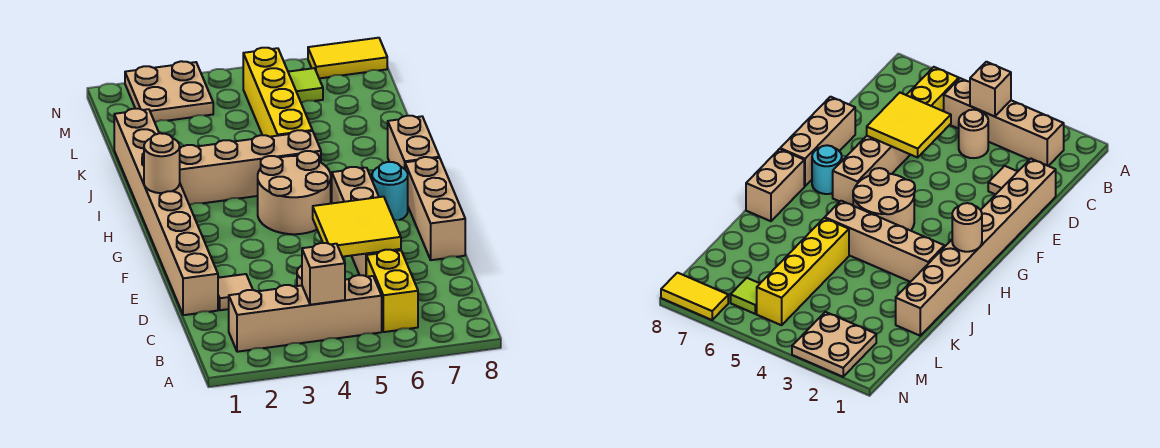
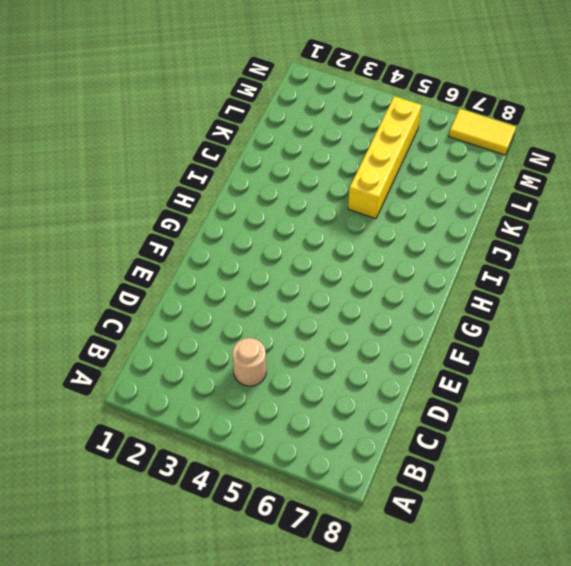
none -> tan brick B2:B5 level 1
none -> yellow brick B6:C6 level 1
none -> tan brick D1:K1 level 1

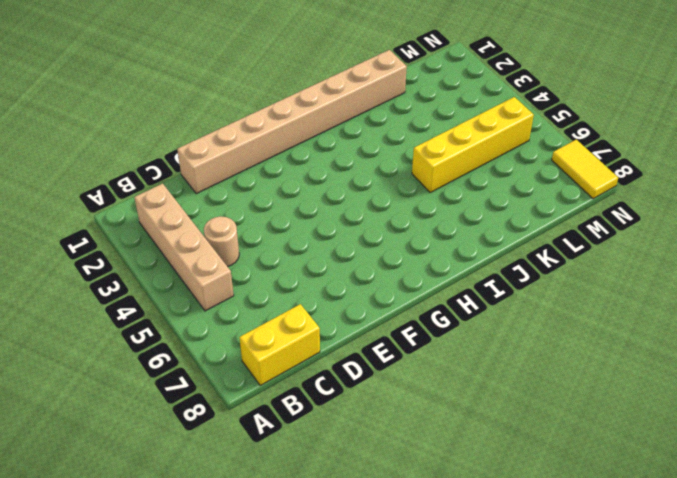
yellow brick B8:C8 level 1 -> yellow brick B6:C6 level 1
none -> tan tile D2 level 1
none -> tan brick D6:G6 level 1
none -> tan brick E8:G8 level 1

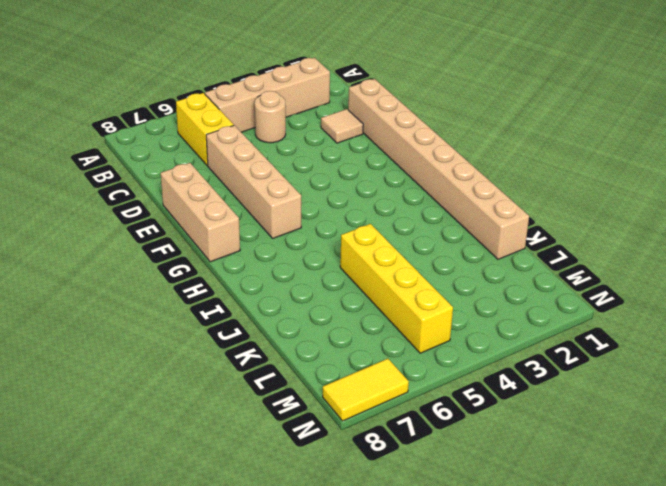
none -> tan round brick G4:H5 level 1
none -> cyan round brick G7 level 1
none -> tan brick H8:I8 level 1

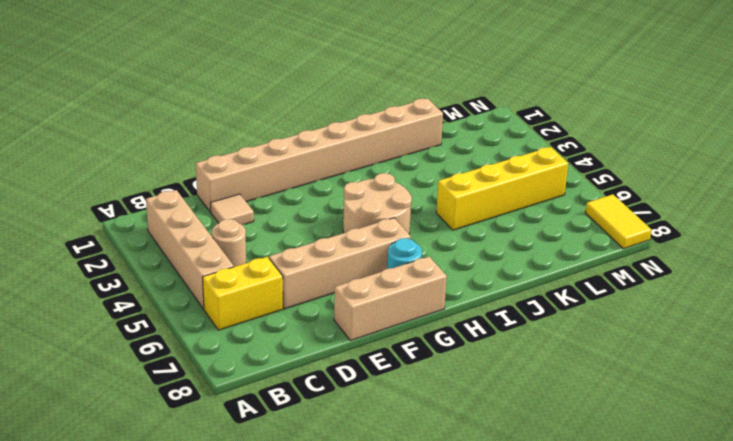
none -> tan brick H8:I8 level 1
none -> tan brick I2:I5 level 1
none -> tan plate M2:N3 level 1

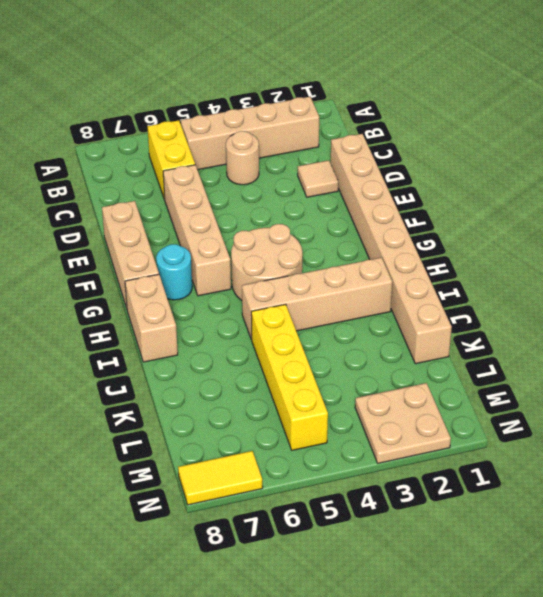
none -> lime tile M6 level 1
none -> tan brick B4 level 2
none -> yellow tile D5:E6 level 2

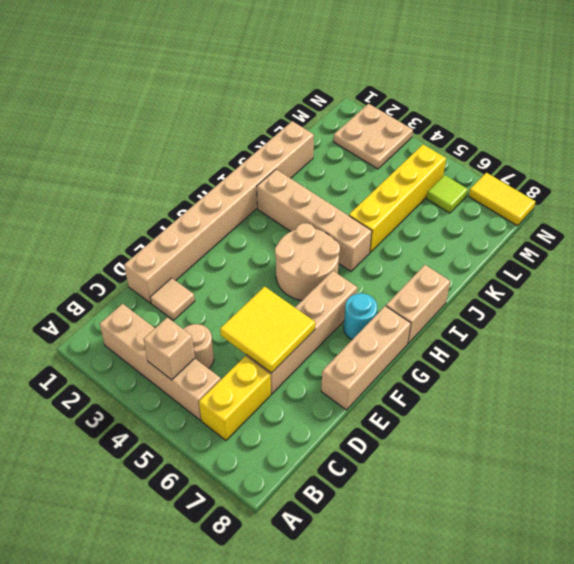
none -> tan round brick H1 level 2

